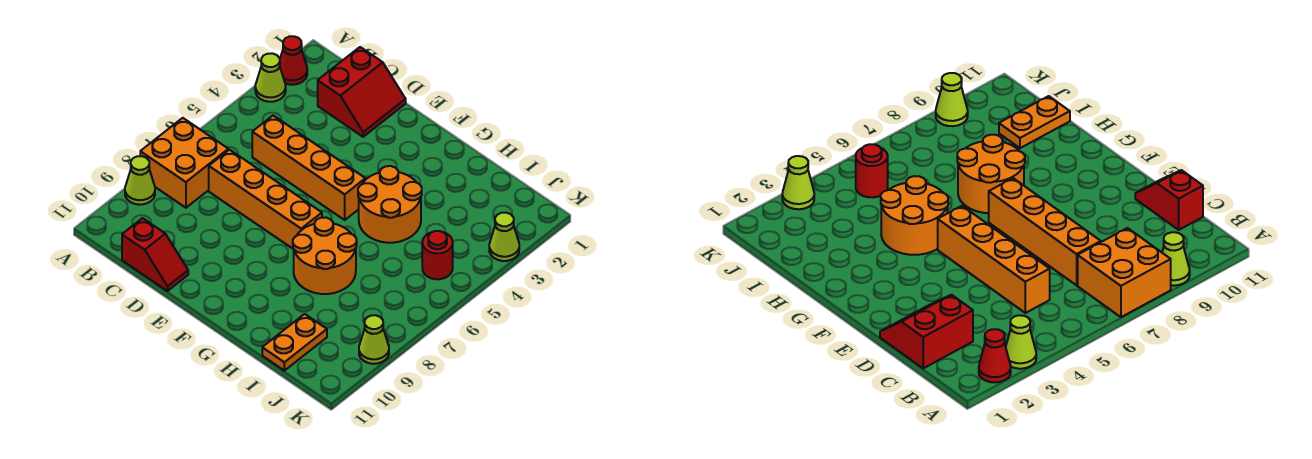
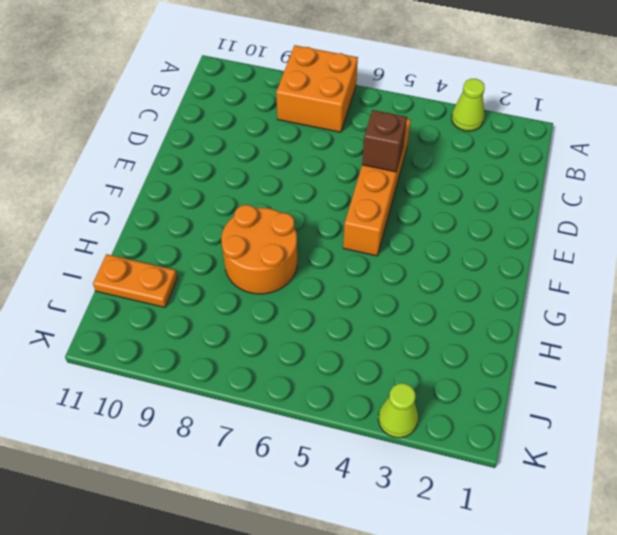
brown brick D5 level 2 -> none
none -> red cone A2 level 1
none -> lime cone A9 level 1
none -> red slope C1:D2 level 1 top C

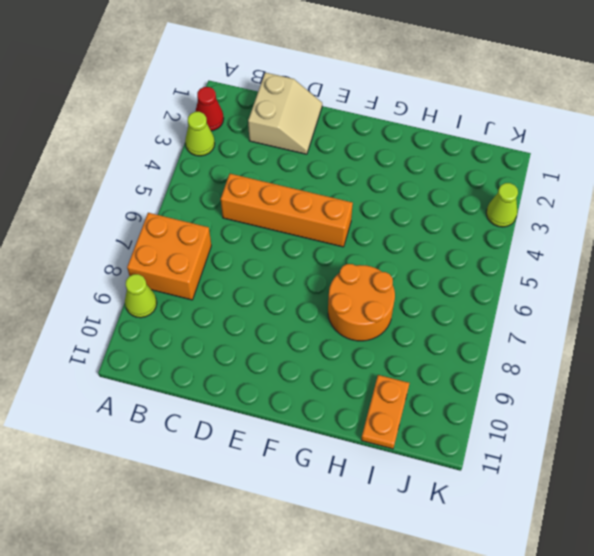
tan slope C1:D2 level 1 top C -> red slope C1:D2 level 1 top C
none -> orange brick C7:F7 level 1
none -> red slope C11:D11 level 1 top C
none -> orange round brick G4:H5 level 1

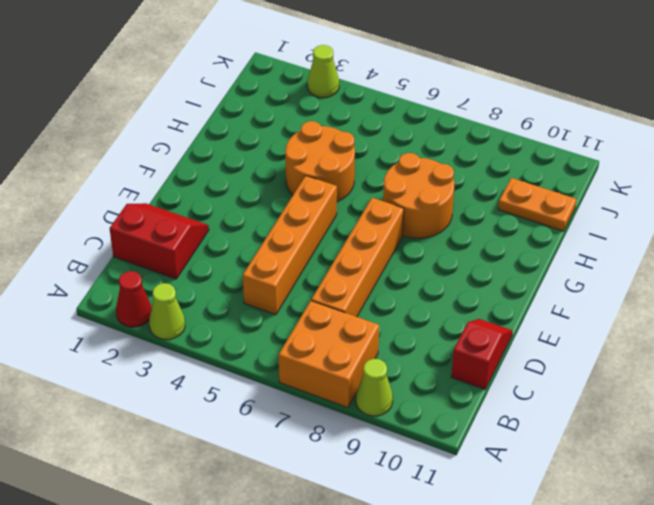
none -> red round brick J5 level 1
none -> lime cone K9 level 1

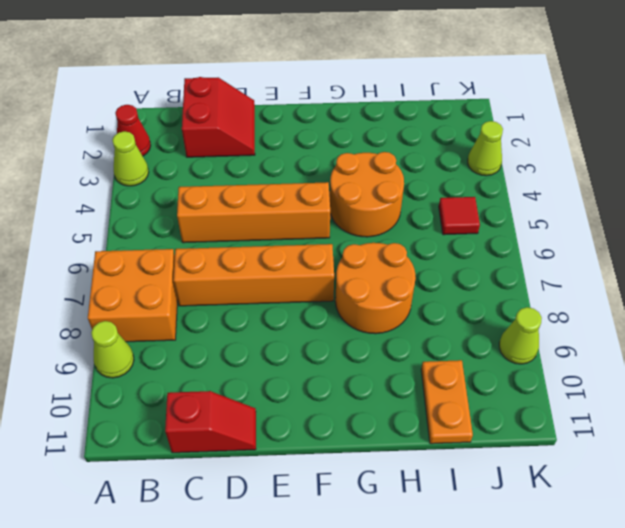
red tile J5 level 1 -> red round brick J5 level 1

